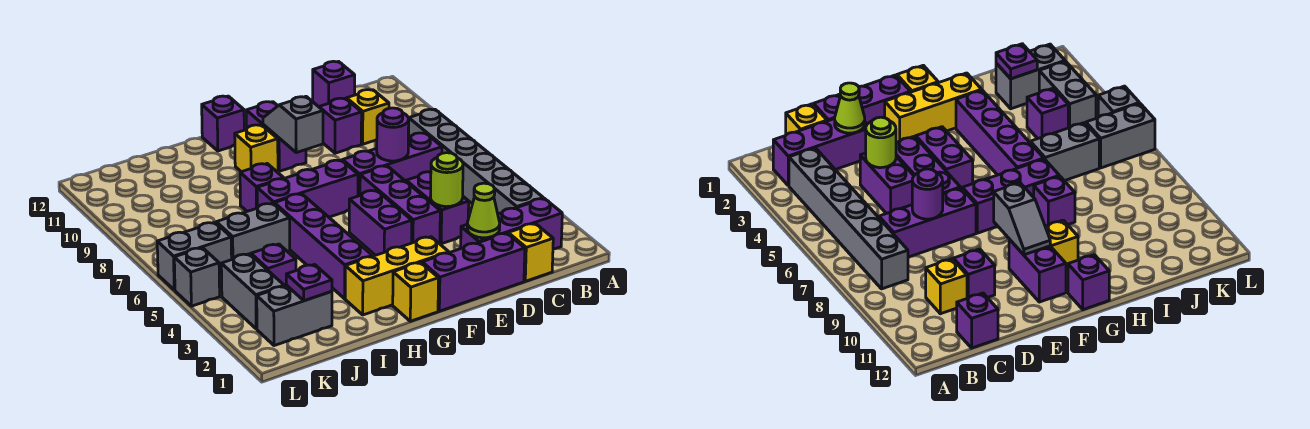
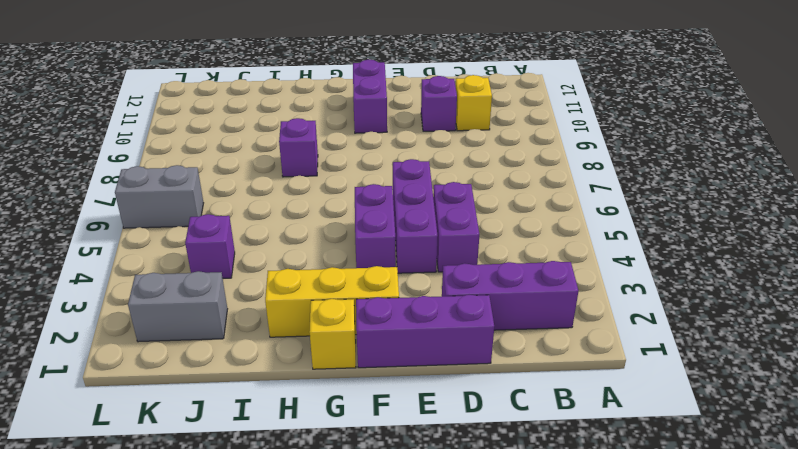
none -> grey brick B3:B8 level 1
none -> yellow brick C1 level 1
none -> purple brick C7:E7 level 1
none -> purple brick C12 level 1

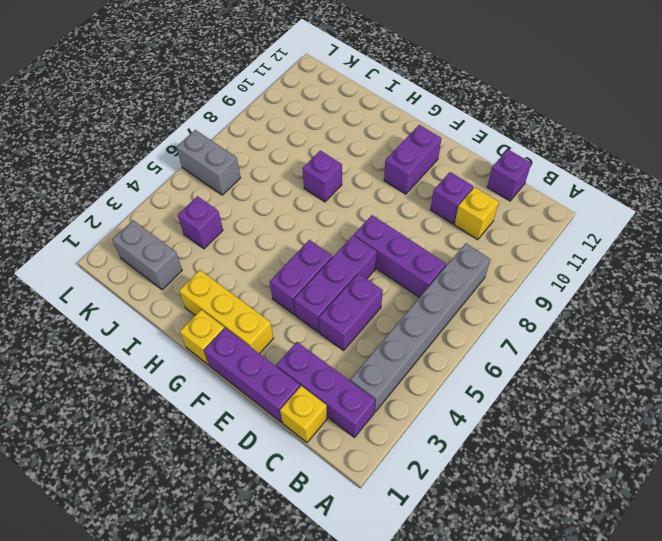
none -> purple brick F7:H7 level 1
none -> yellow brick G10 level 1
none -> purple brick G12 level 1
none -> purple brick H3:H6 level 1

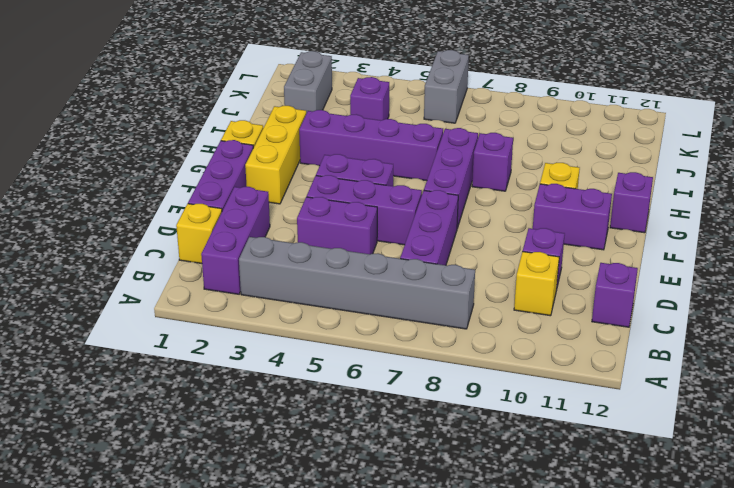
none -> grey brick I6:J6 level 1
none -> grey brick K3:K4 level 1
none -> grey brick L5 level 1
none -> lime cone D2 level 2

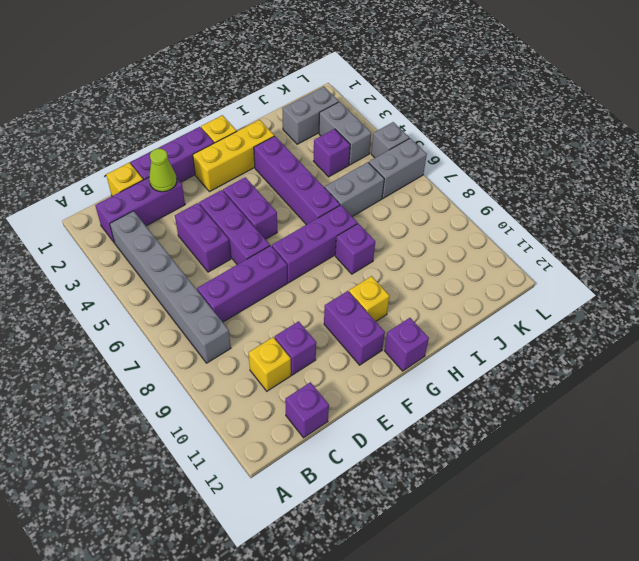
none -> lime round brick D4 level 2
none -> purple round brick D7 level 2
none -> grey slope F9:F10 level 2 top 9
none -> purple plate J2 level 2

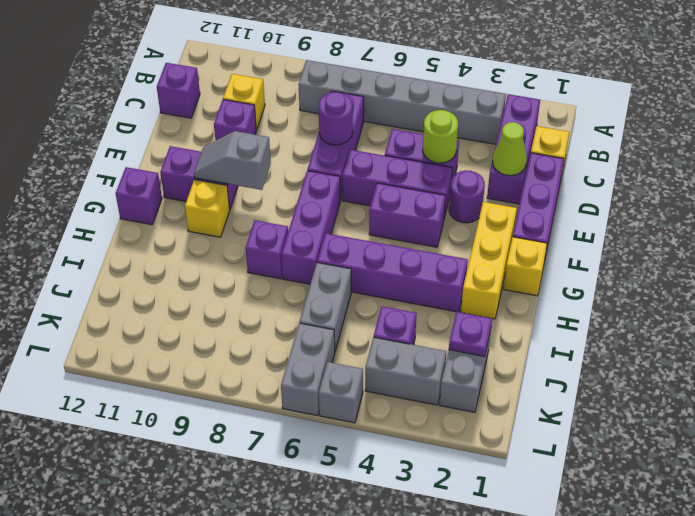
purple round brick E3 level 1 -> none

